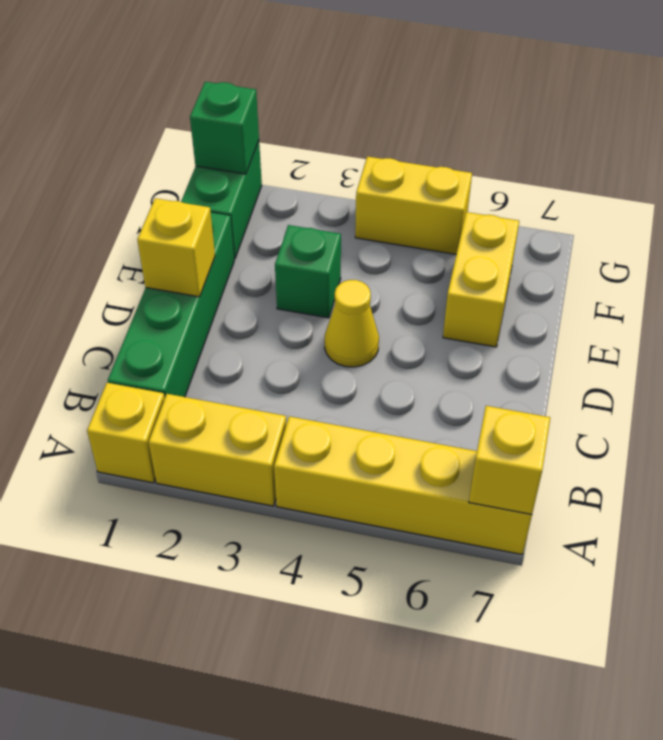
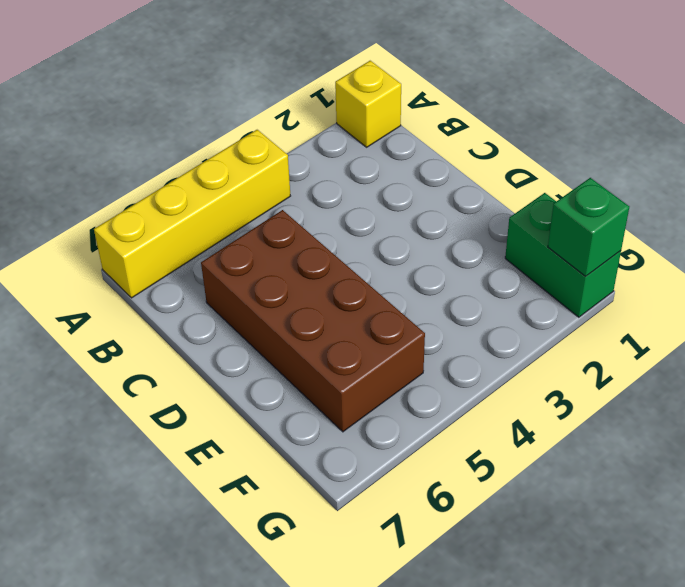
brown brick C5:F6 level 1 -> yellow brick E6:F6 level 1
none -> yellow brick A2:A3 level 1
none -> green brick B1:E1 level 1
none -> yellow cone D4 level 1

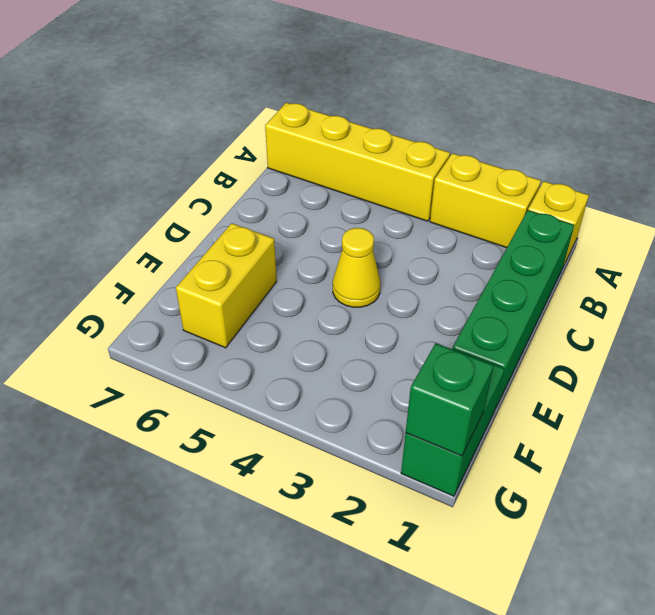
none -> green brick E3 level 1
none -> yellow brick G4:G5 level 1
none -> yellow brick A7 level 2

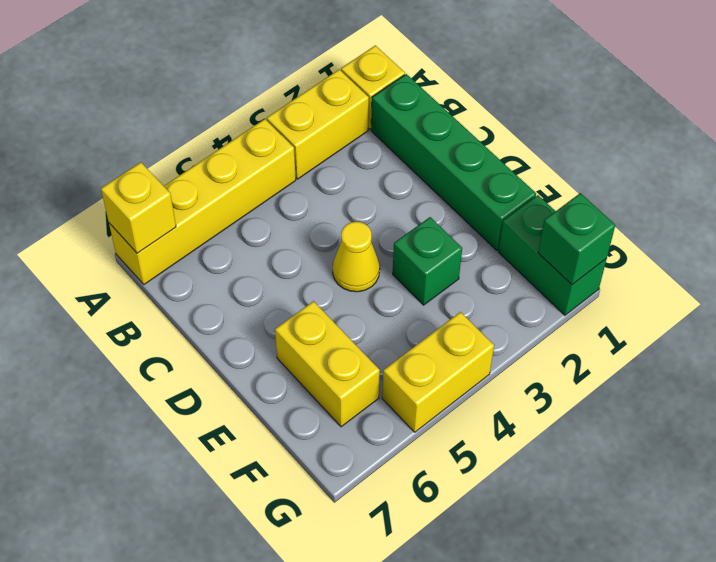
none -> yellow brick D1 level 2

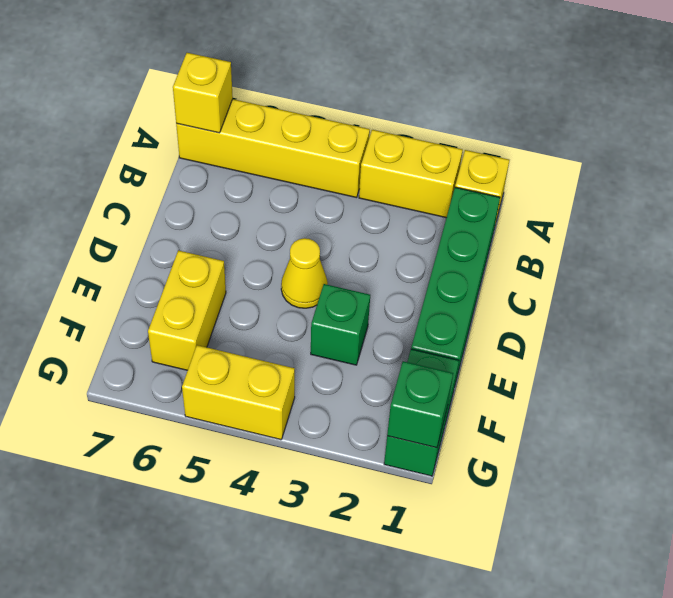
none -> yellow brick D1 level 2

